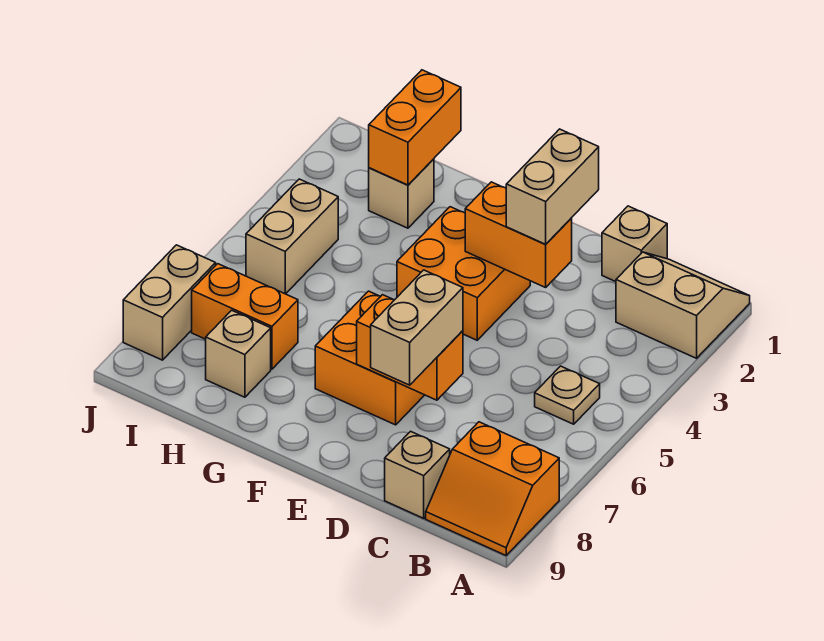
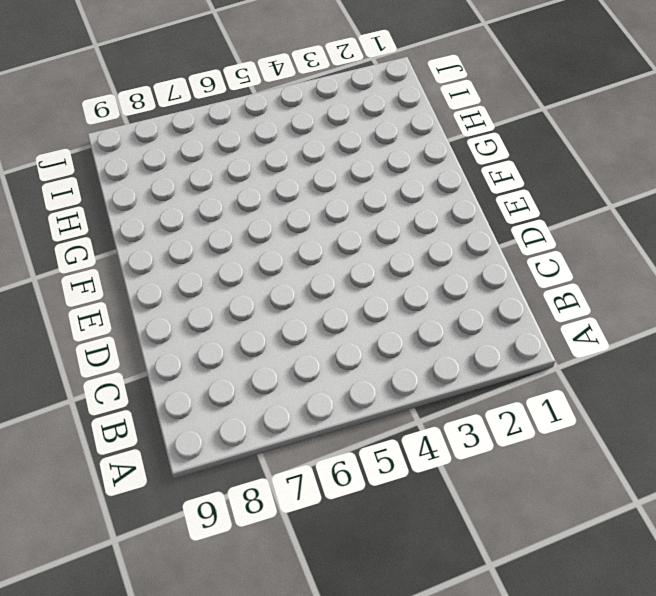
none -> tan slope A1:B2 level 1 top 2
none -> orange slope A8:B9 level 1 top 8
none -> tan plate B5 level 1

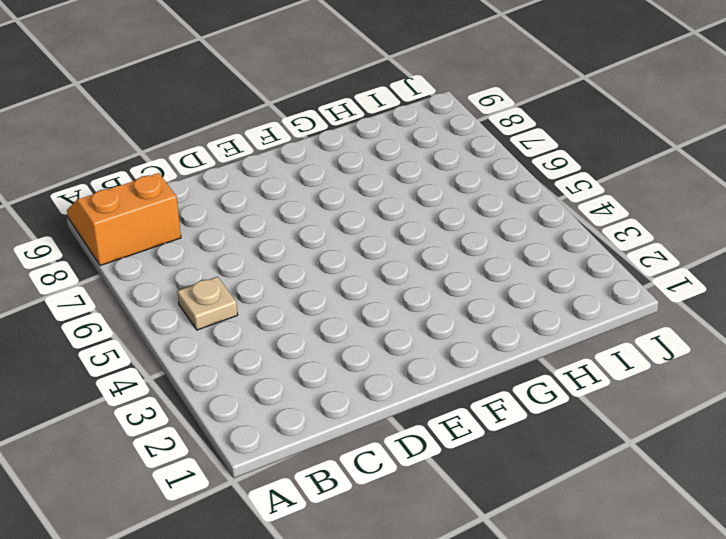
none -> tan slope A1:B2 level 1 top 2
none -> tan brick C1 level 1
none -> tan brick C9 level 1

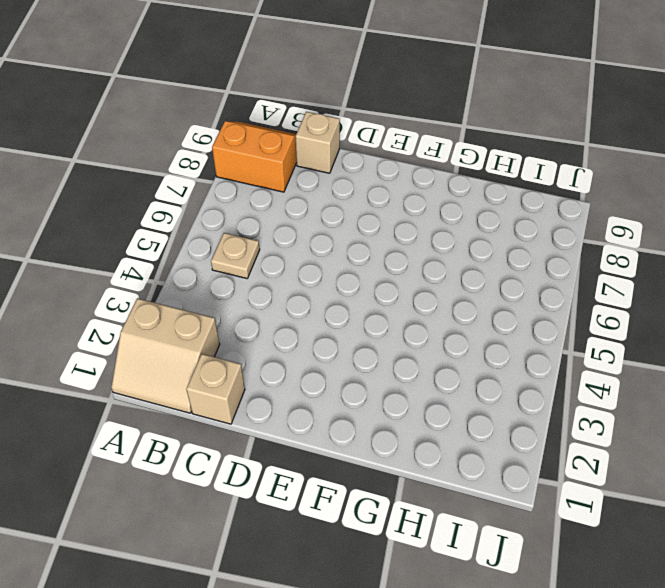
none -> orange brick E3:F4 level 1
none -> orange brick E6:F7 level 1
none -> tan brick H2 level 1

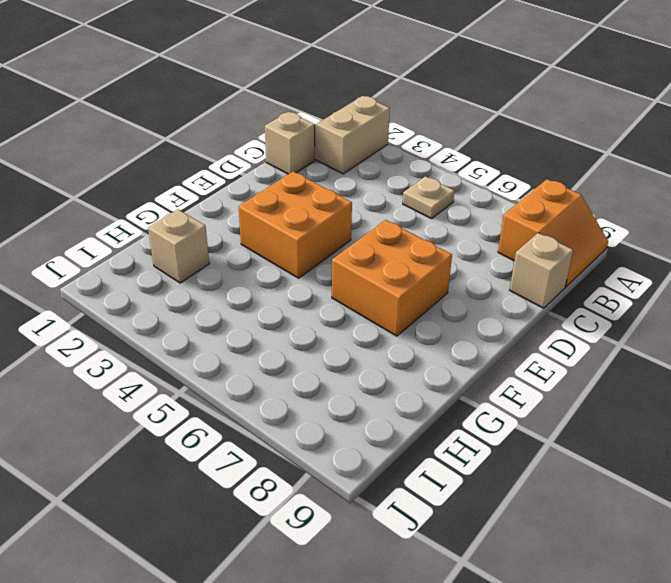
none -> orange brick H7:I7 level 1
none -> tan brick H8 level 1
none -> tan brick I4:I5 level 1

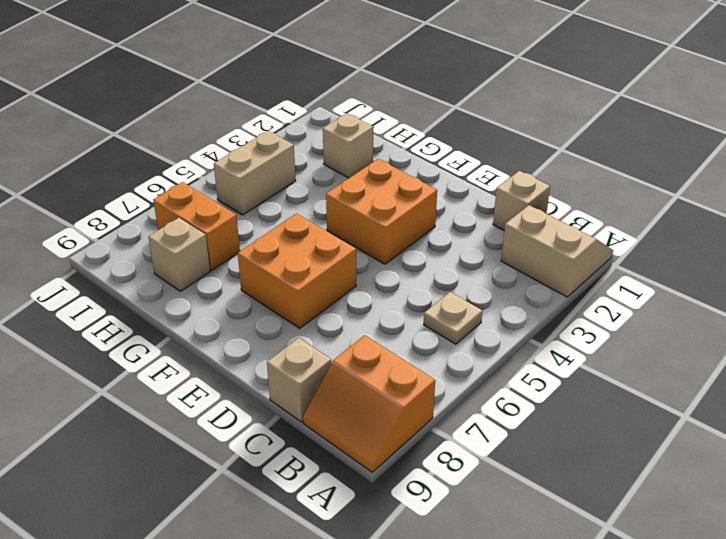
none -> tan brick J7:J8 level 1
none -> orange brick D3:E3 level 2
none -> orange brick D7:E7 level 2

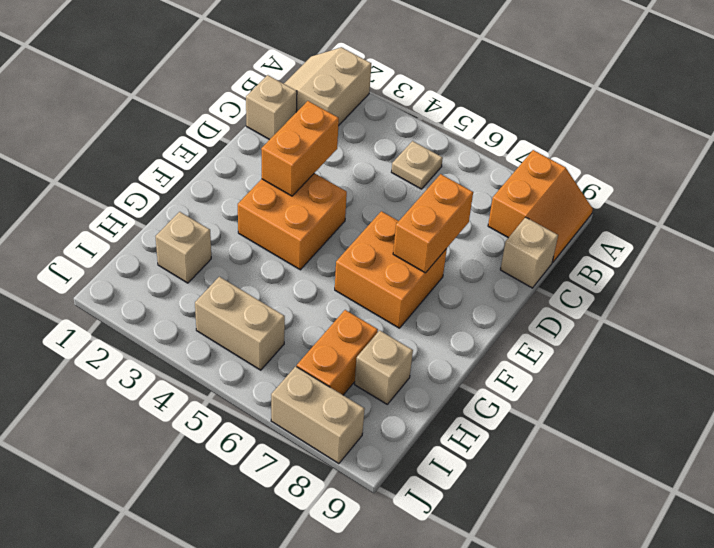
none -> orange brick H1:H2 level 2
none -> tan brick D2:D3 level 3
none -> tan brick D7:D8 level 3

